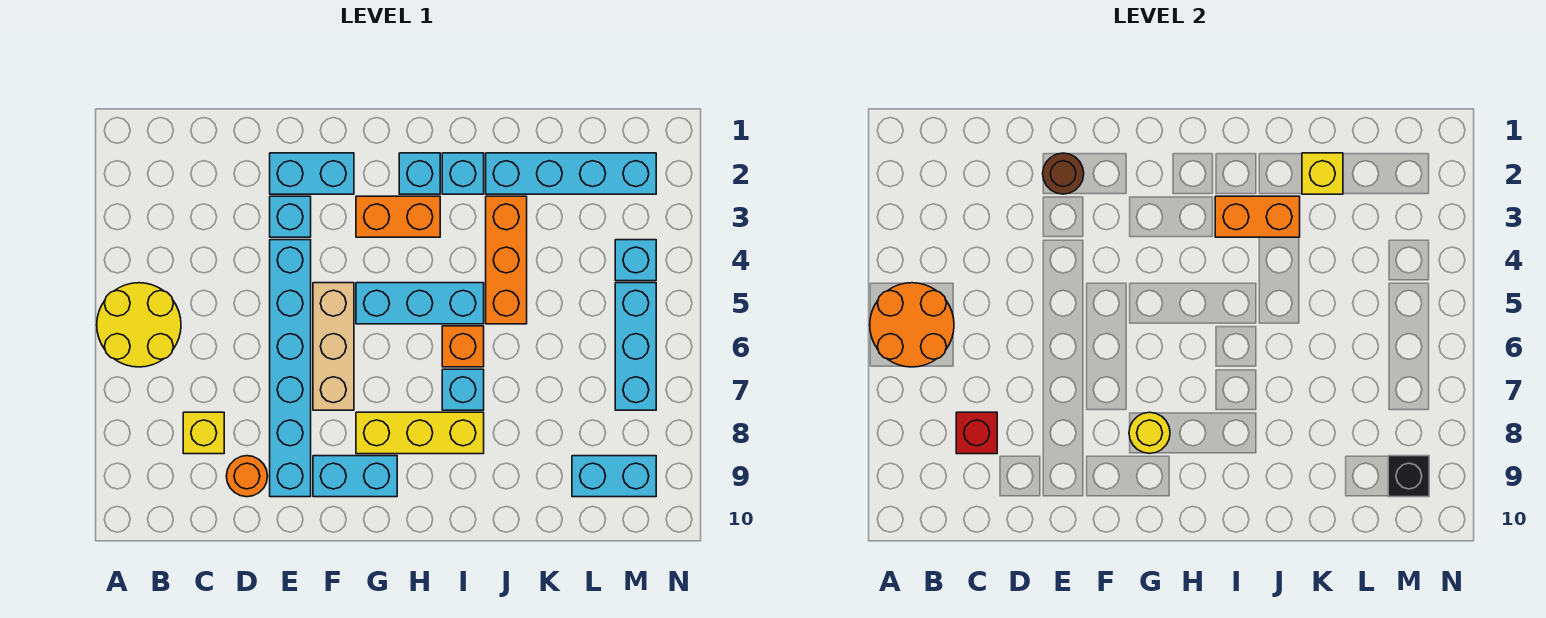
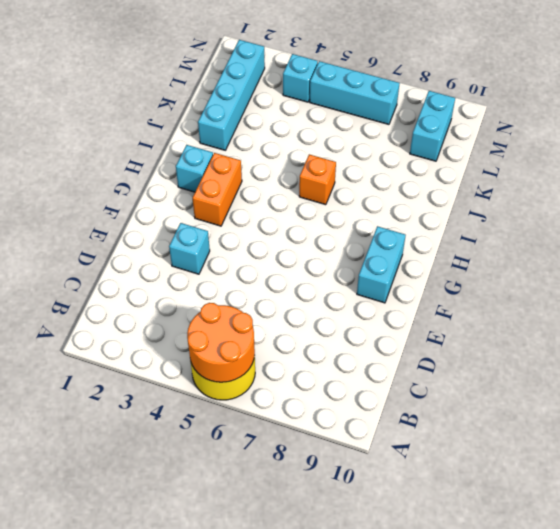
none -> yellow brick C8 level 1
none -> orange round brick D9 level 1
none -> cyan brick E2:F2 level 1

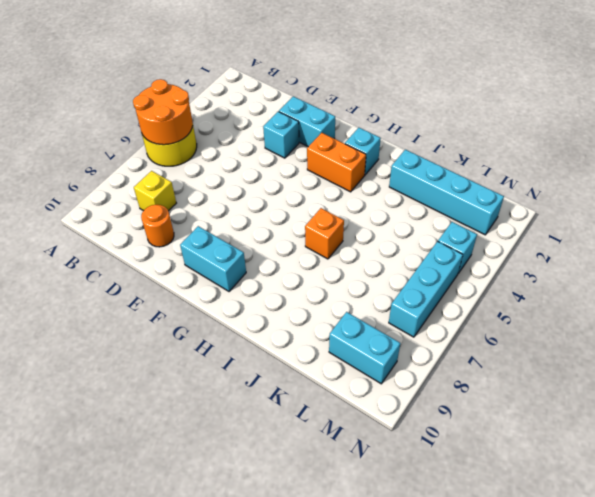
none -> cyan brick E4:E9 level 1
none -> tan brick F5:F7 level 1
none -> cyan brick G5:I5 level 1

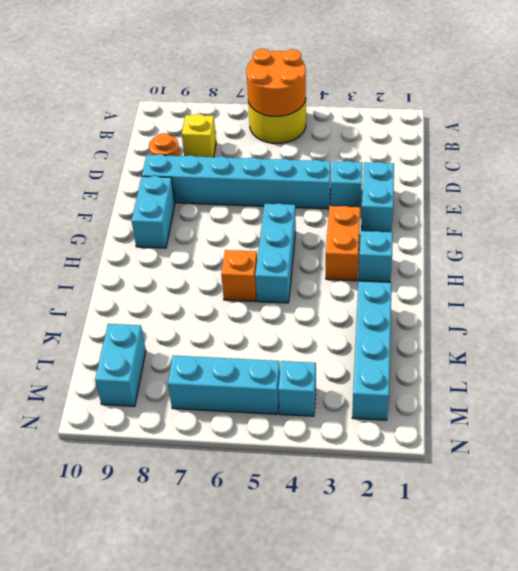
none -> tan brick F5:F7 level 1
none -> yellow brick G8:I8 level 1
none -> cyan brick I2 level 1

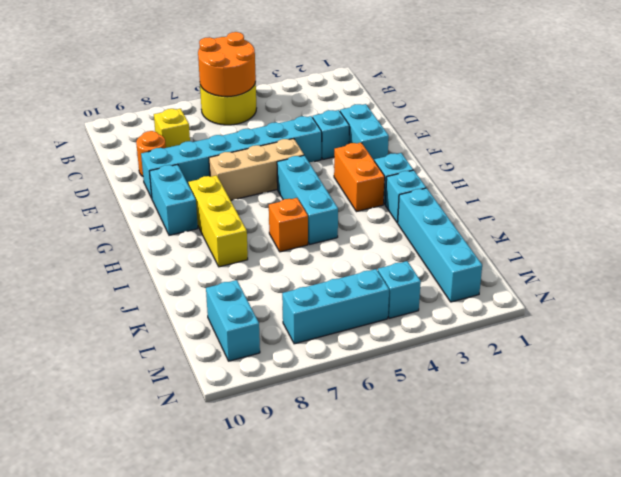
none -> cyan brick I7 level 1
none -> orange brick J3:J5 level 1
none -> red brick C8 level 2

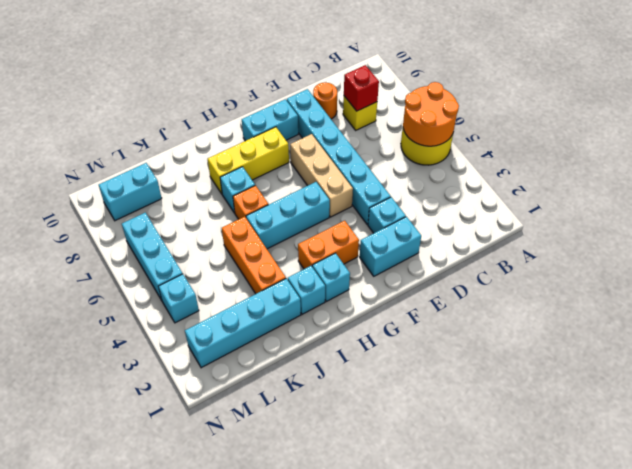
none -> brown round brick E2 level 2
none -> yellow round brick G8 level 2
none -> orange brick I3:J3 level 2

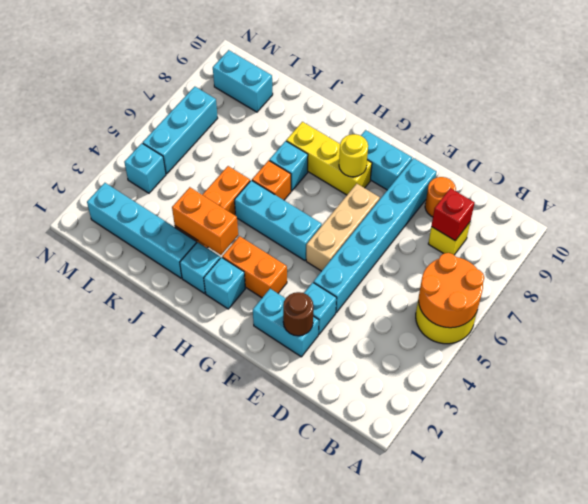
none -> yellow brick K2 level 2
none -> black brick M9 level 2

